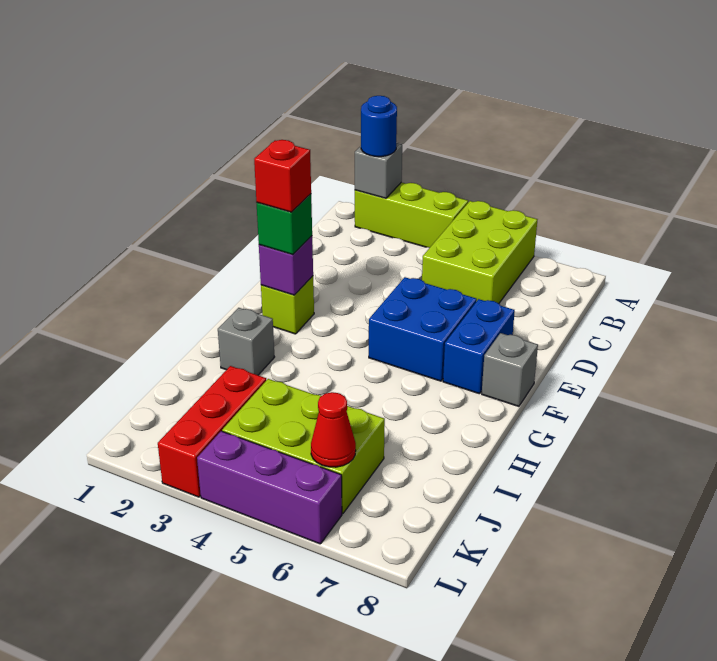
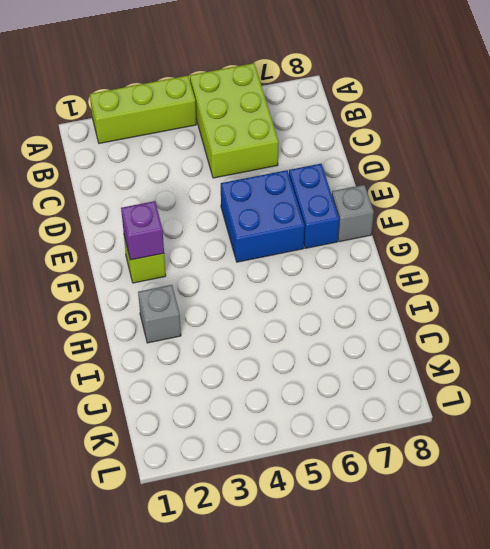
none -> red brick J3:L3 level 1
none -> lime brick J4:K6 level 1
none -> purple brick L4:L6 level 1

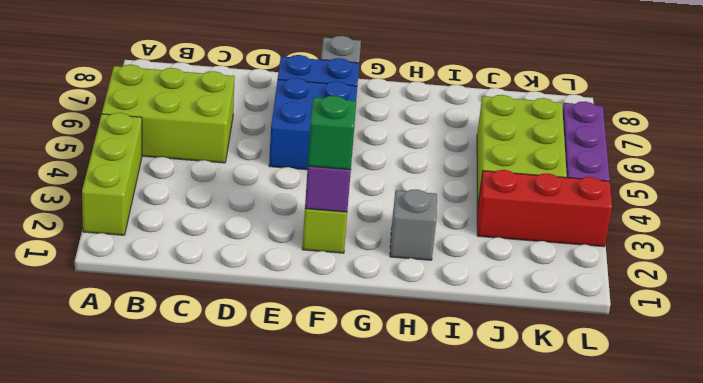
none -> grey brick A2 level 2
none -> red cone K6 level 2
none -> blue round brick A2 level 3

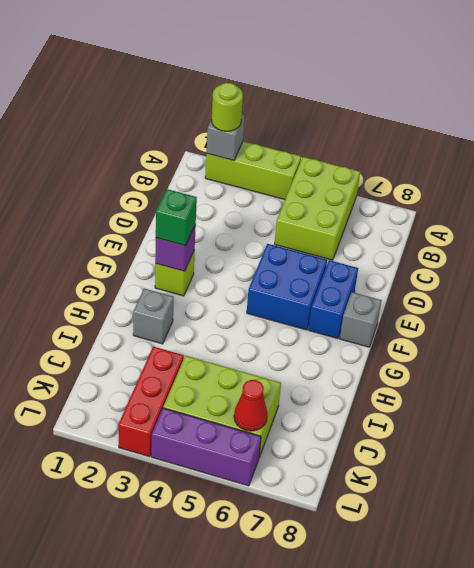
lime round brick A2 level 3 -> blue round brick A2 level 3
none -> red brick F2 level 4

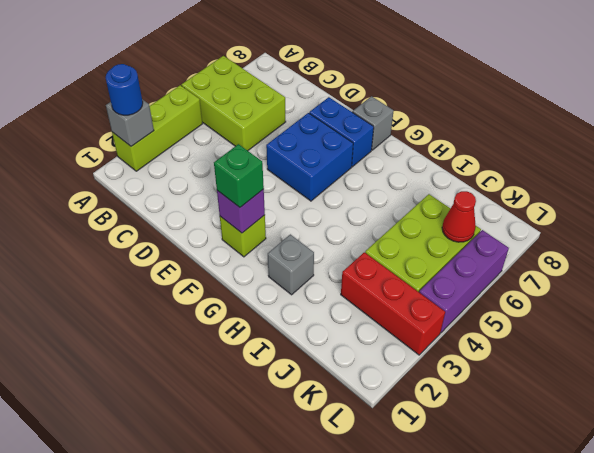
none -> red brick F2 level 4

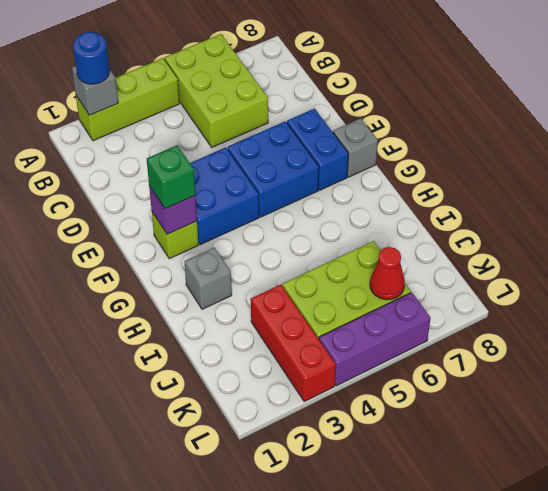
blue brick E3:F4 level 1 -> none
none -> red brick F2 level 4

